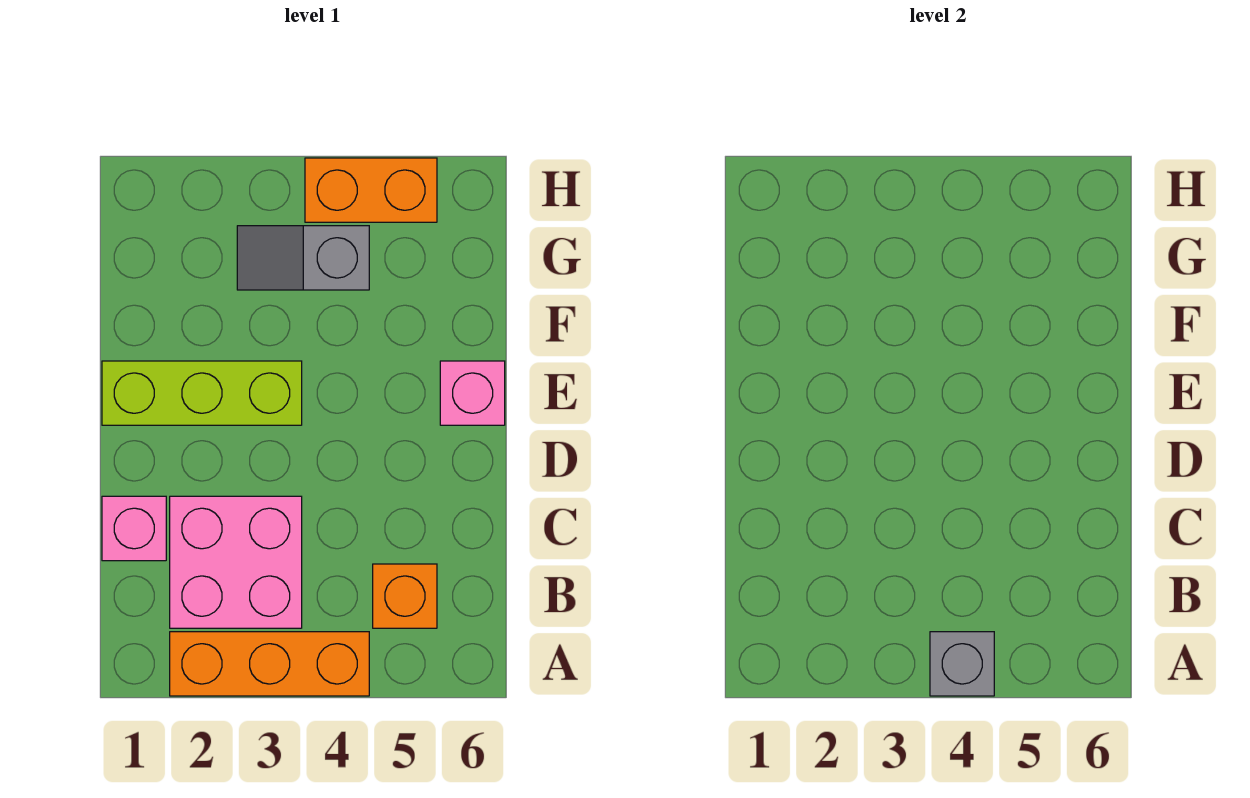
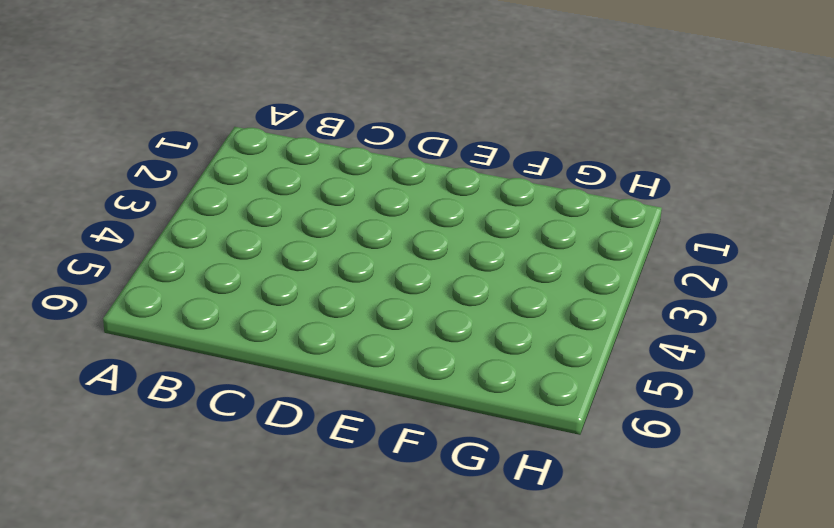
none -> orange brick A2:A4 level 1
none -> pink brick B2:C3 level 1

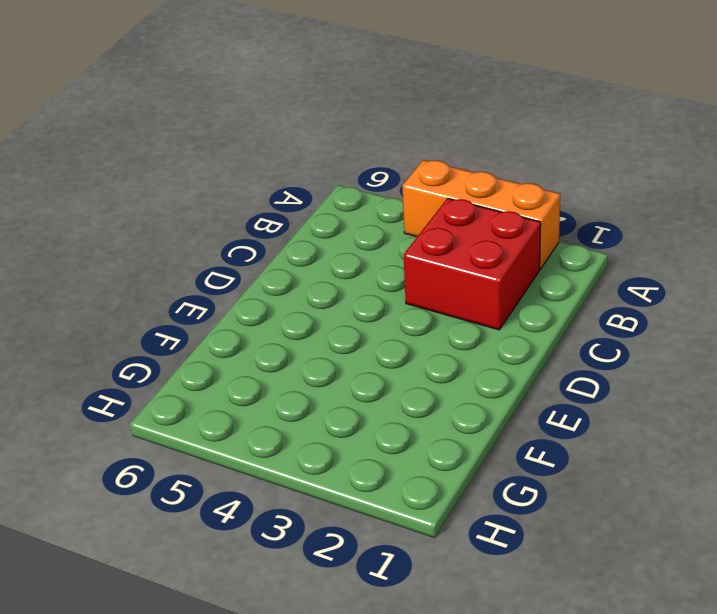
red brick B2:C3 level 1 -> pink brick B2:C3 level 1
none -> orange brick B5 level 1
none -> pink brick C1 level 1

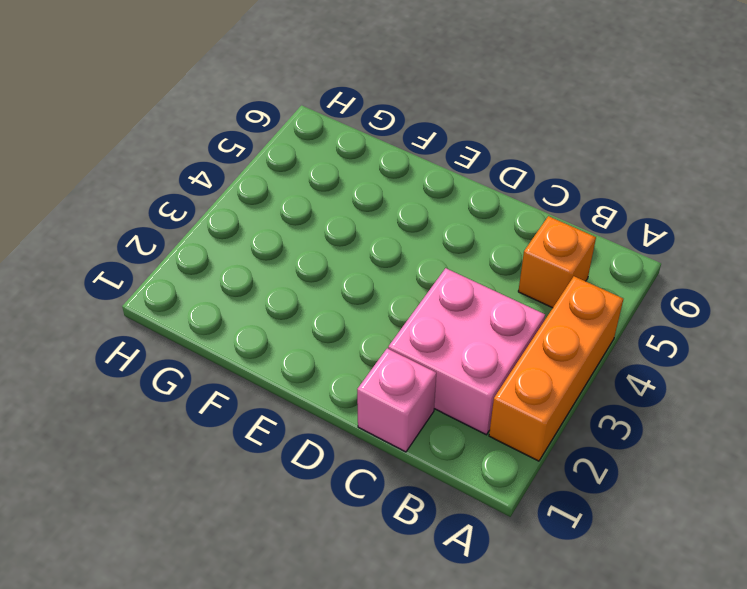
none -> lime brick E1:E3 level 1
none -> pink brick E6 level 1

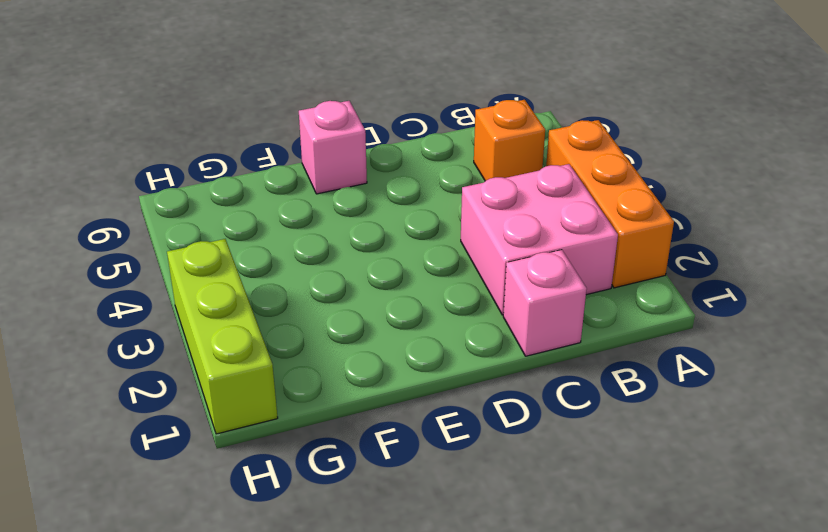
lime brick H1:H3 level 1 -> lime brick E1:E3 level 1
none -> grey slope G3:G4 level 1 top 4
none -> orange brick H4:H5 level 1

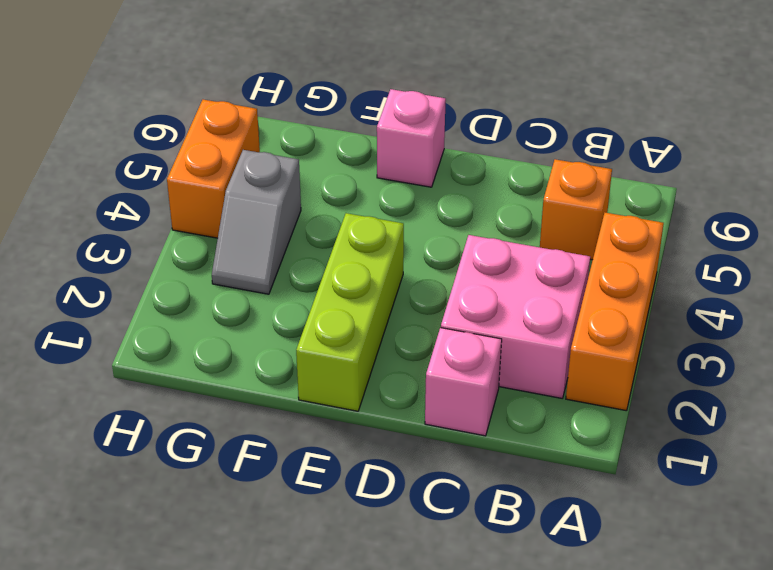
none -> grey brick A4 level 2

